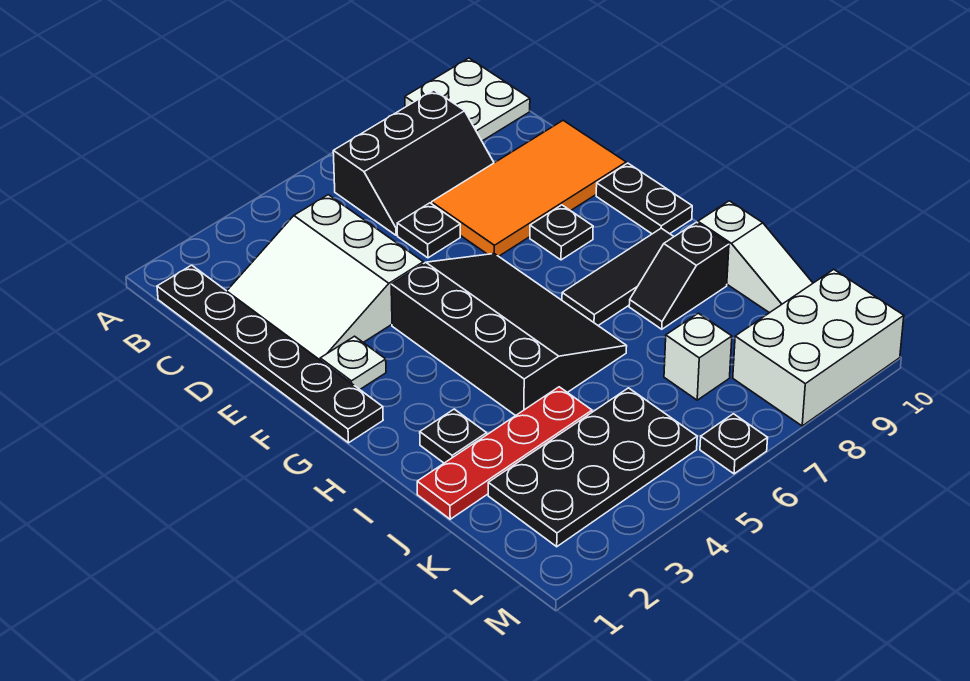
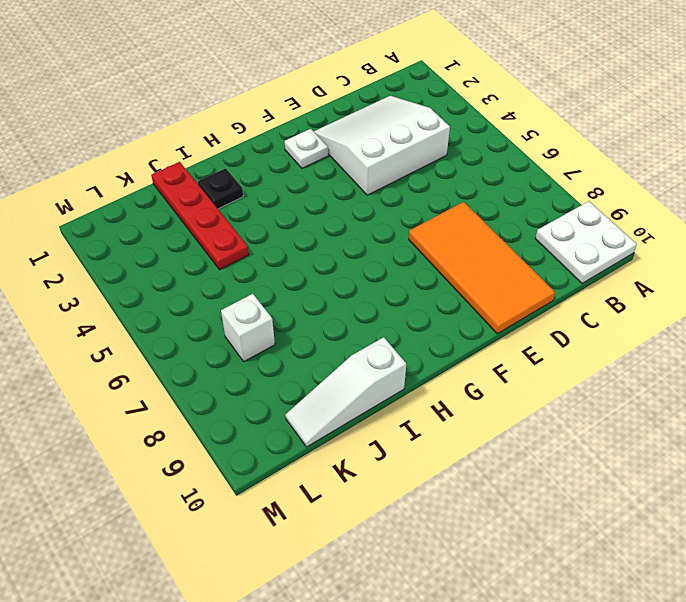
none -> black plate B1:G1 level 1
none -> black slope B6:C8 level 1 top B
none -> black plate D6 level 1

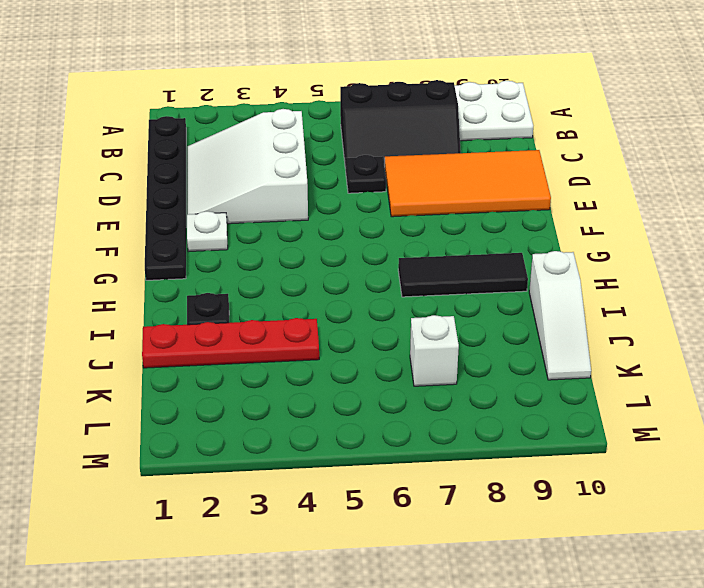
none -> black slope F4:I6 level 1 top 4
none -> black plate F8 level 1
none -> black plate F10:G10 level 1

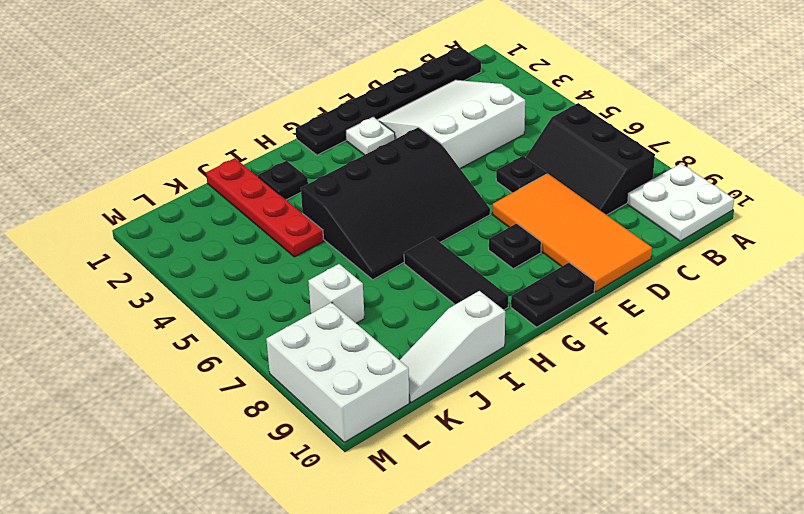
none -> black slope I8:I9 level 1 top 9
none -> black plate K2:L5 level 1
none -> black plate M6 level 1

